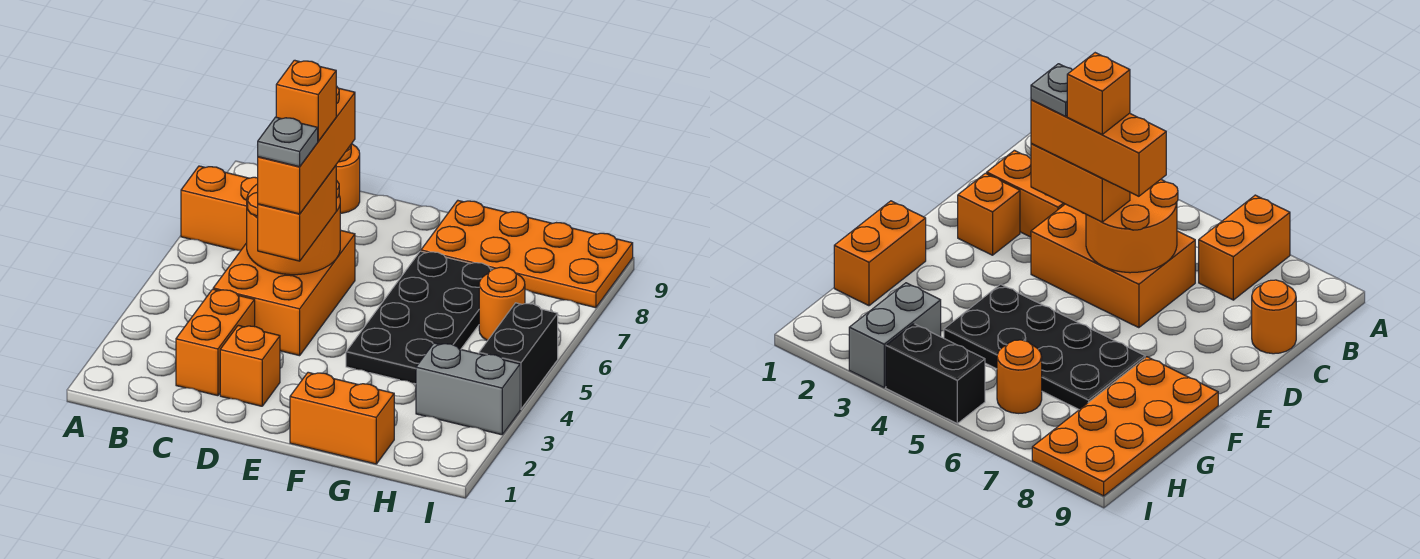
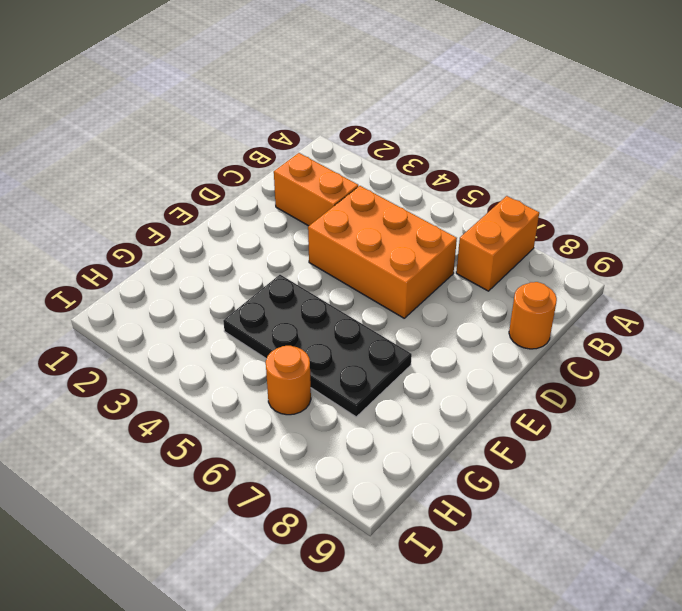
none -> orange brick D2 level 1
none -> orange brick F1:G1 level 1
none -> orange plate F8:I9 level 1

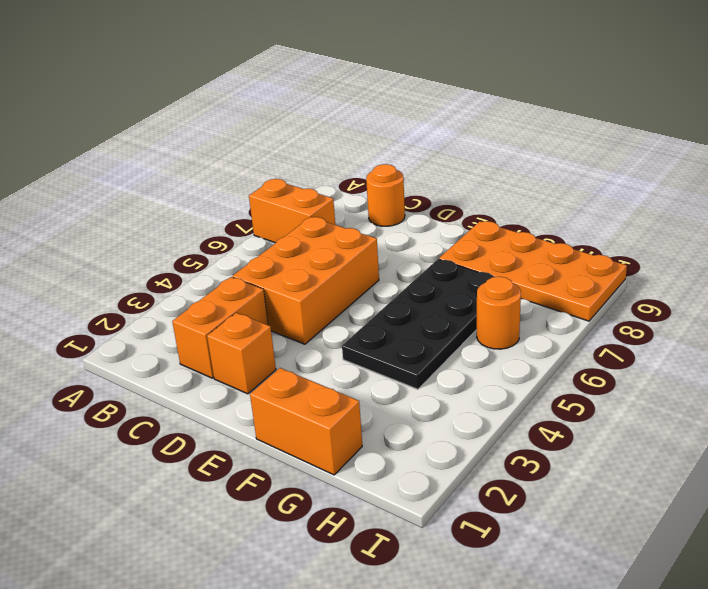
none -> grey brick H3:I3 level 1
none -> black brick I4:I5 level 1
none -> orange round brick C5:D6 level 2

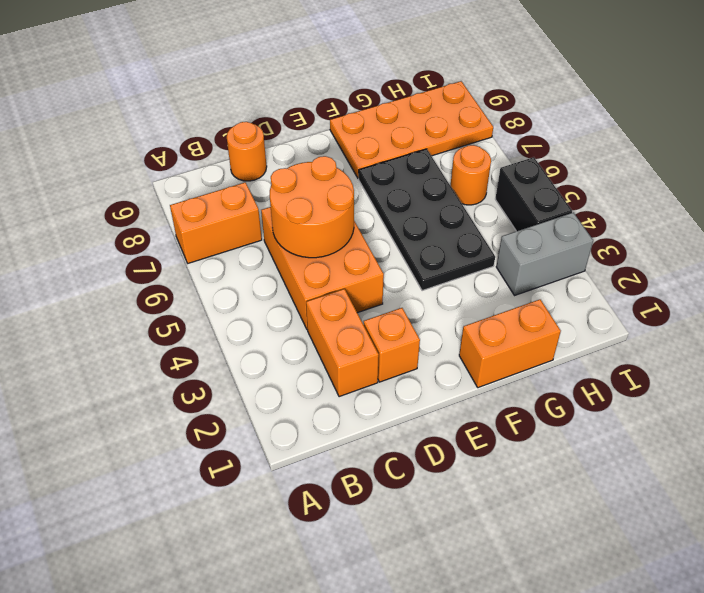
none -> orange brick D4:D5 level 3
none -> orange brick D4:D6 level 4
none -> grey plate D4 level 5

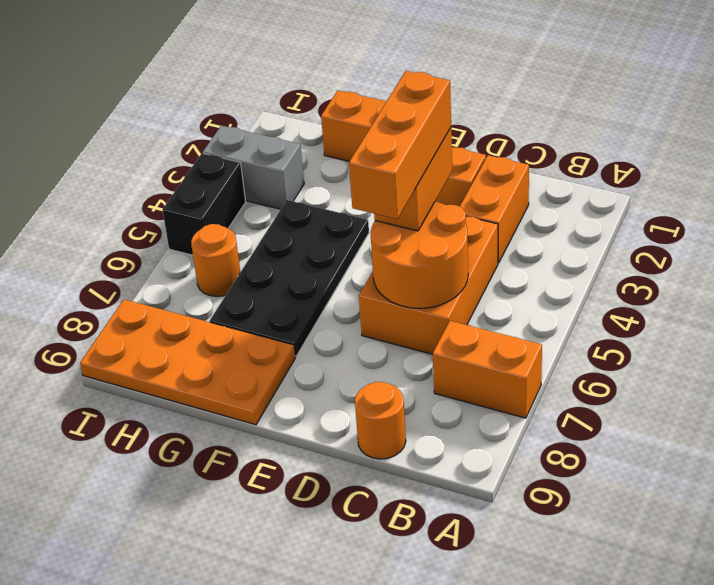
none -> grey plate D4 level 5
none -> orange brick D5 level 5

